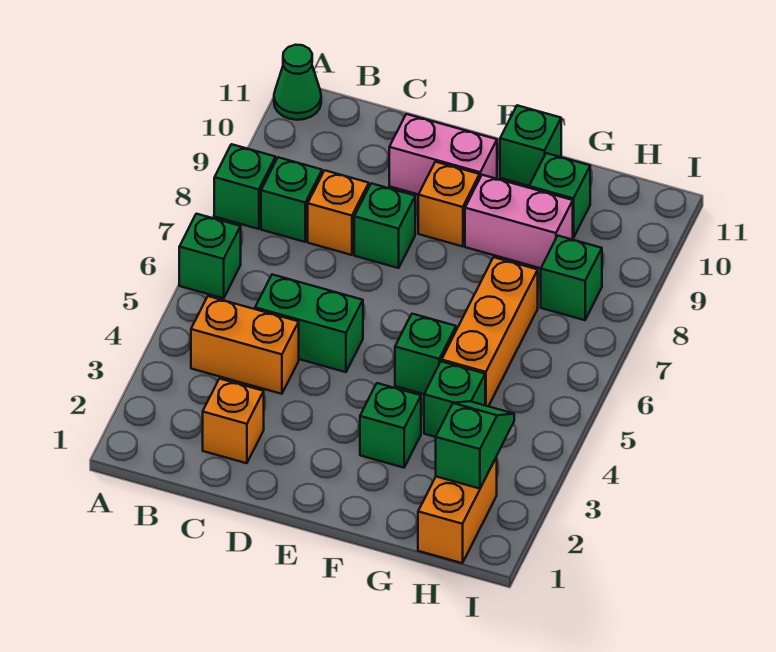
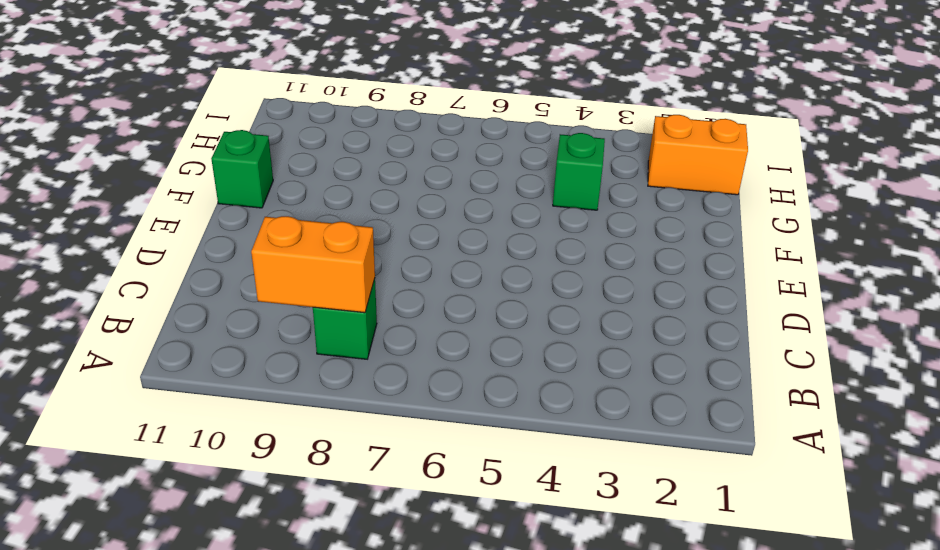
orange brick B8:B9 level 2 -> orange brick B4:C4 level 1
none -> green brick A6 level 1
none -> green brick A8 level 1
none -> green cone A11 level 1

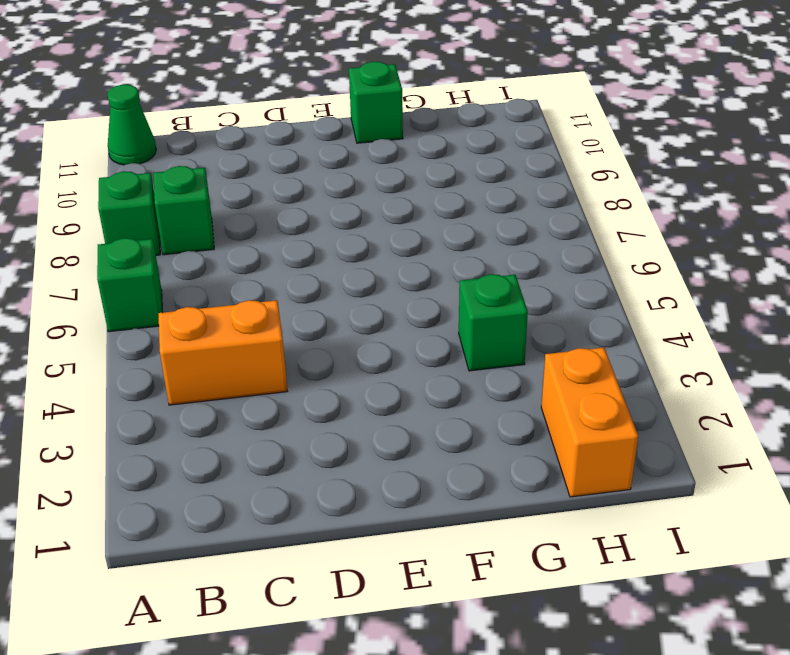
none -> orange brick C2 level 1
none -> green brick C5:D5 level 1
none -> orange brick C8 level 1

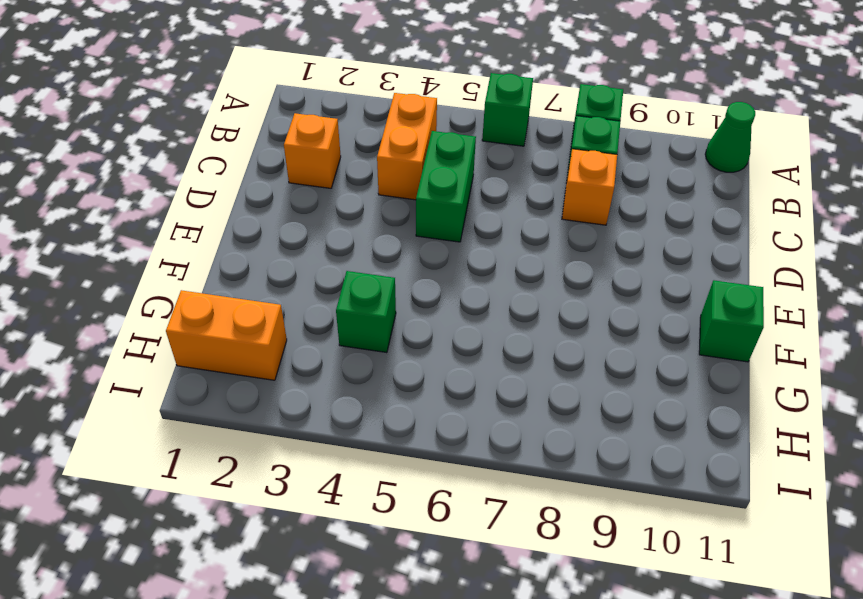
none -> green brick D8 level 1
none -> pink brick D10:E10 level 1
none -> orange brick E9 level 1

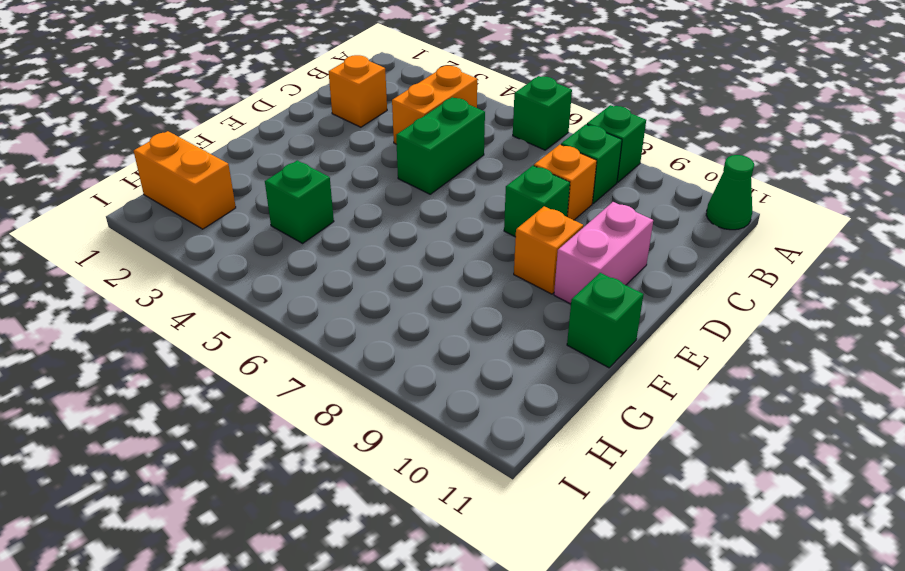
none -> green brick F3 level 1
none -> green brick F5 level 1
none -> pink brick F9:G9 level 1

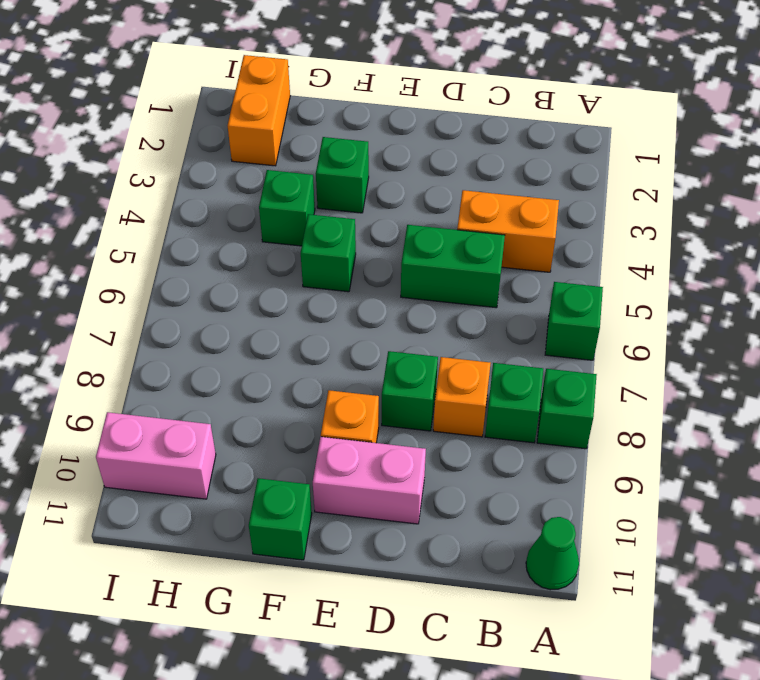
pink brick H10:I10 level 1 -> pink brick F9:G9 level 1
none -> orange brick C2 level 1
none -> orange brick G5:G7 level 1
none -> green brick G10 level 1

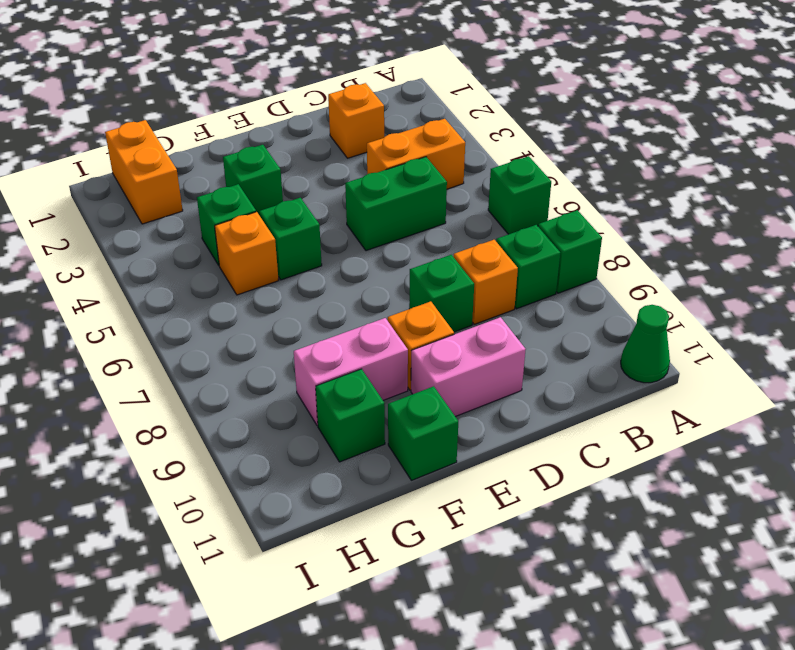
orange brick G5 level 1 -> orange brick G5:G7 level 1
none -> green brick H8 level 1
none -> green slope H2:H3 level 2 top 2

